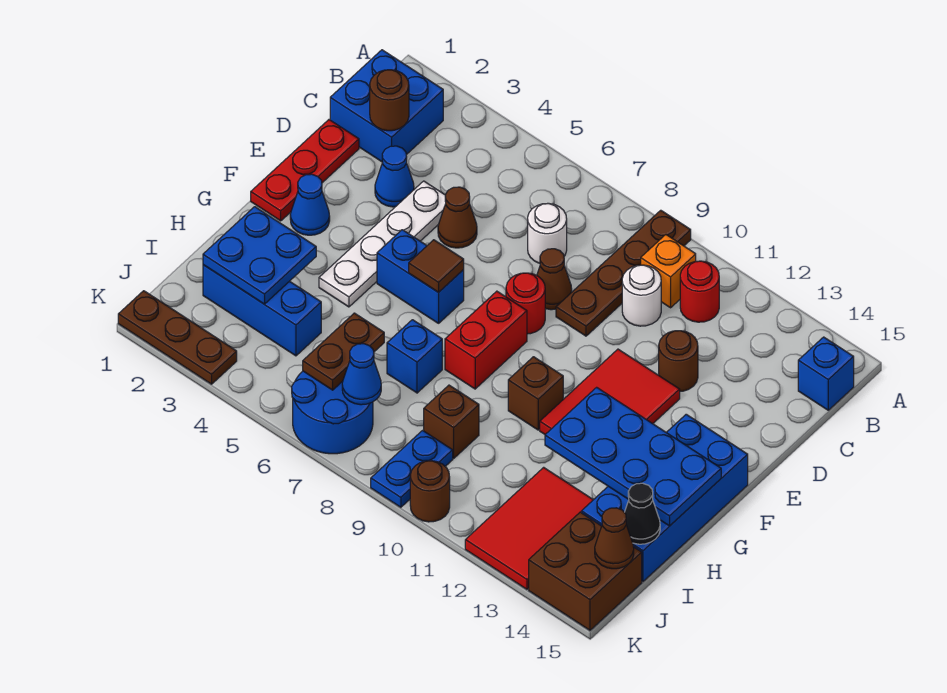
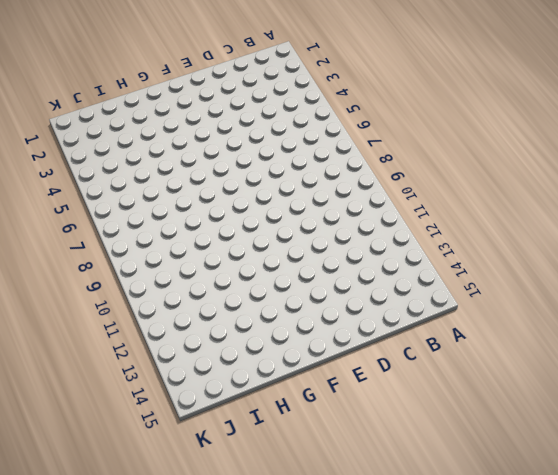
none -> brown plate A9:D9 level 1
none -> blue brick B1:C2 level 1
none -> orange brick B10 level 1
none -> red round brick B11 level 1

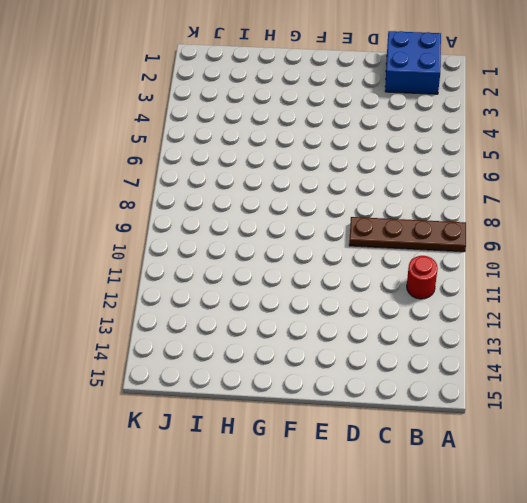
none -> orange brick B10 level 1
none -> blue brick B15 level 1
none -> white round brick C7 level 1
none -> white round brick C10 level 1

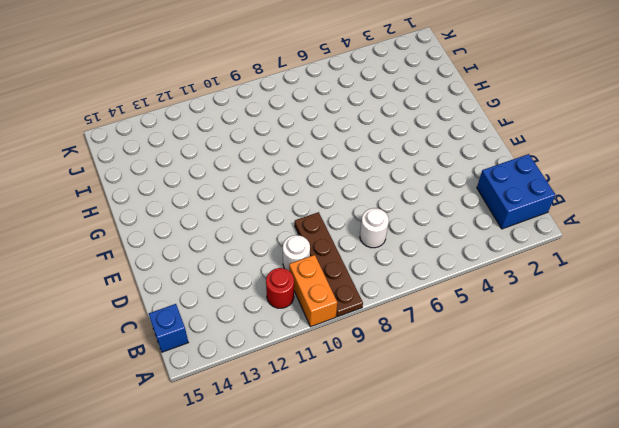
orange brick A10:B10 level 1 -> orange brick B10 level 1
none -> red plate D1:F1 level 1
none -> blue cone D3 level 1
none -> white plate D4:G4 level 1
none -> brown cone D5 level 1

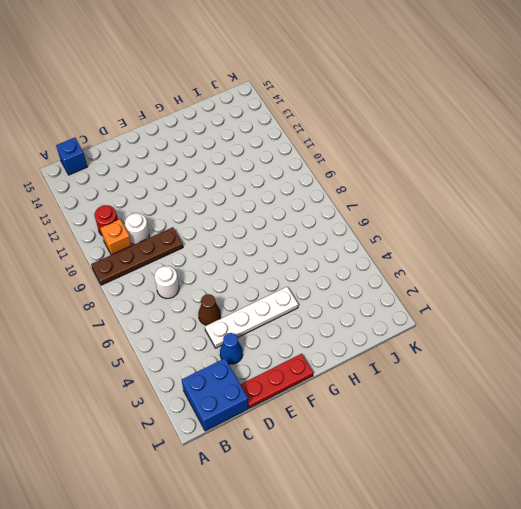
none -> brown cone D8 level 1
none -> brown round brick D12 level 1
none -> red round brick E8 level 1
none -> red tile E11:G12 level 1

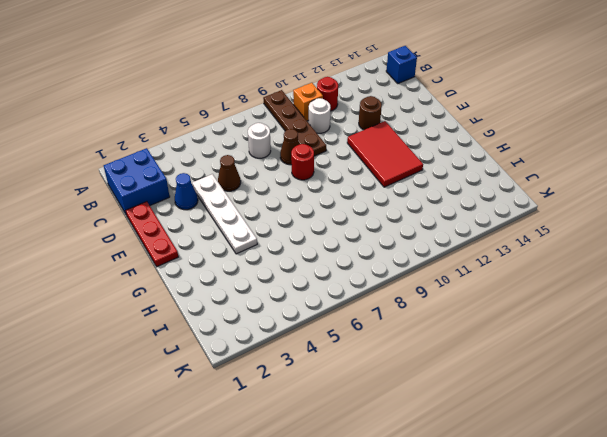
none -> blue cone F2 level 1
none -> blue brick F5:F6 level 1
none -> red brick F8:G8 level 1
none -> blue brick F14:I15 level 1

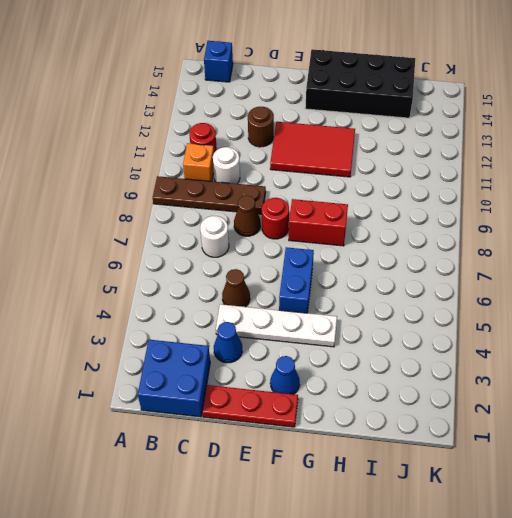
black brick F14:I15 level 1 -> blue brick F14:I15 level 1
none -> brown brick G10 level 1
none -> blue brick H7 level 1
none -> blue brick I2:I4 level 1
none -> brown brick I9 level 1

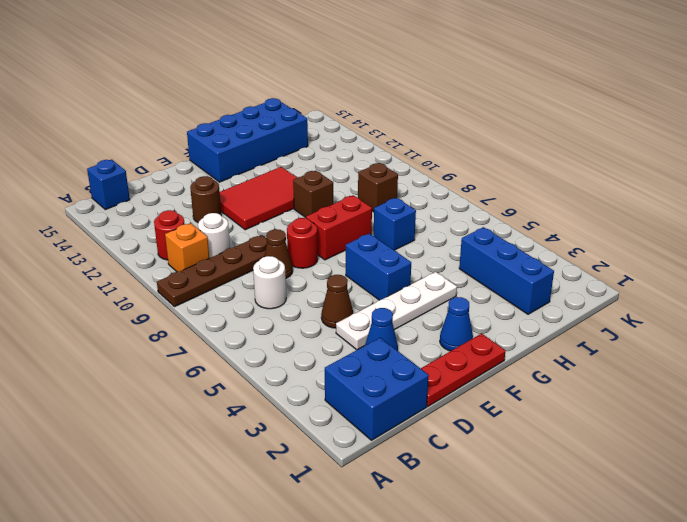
none -> red tile I12:K13 level 1
none -> blue round brick J6:K7 level 1
none -> blue plate J9:K9 level 1
none -> brown brick J14:K15 level 1

